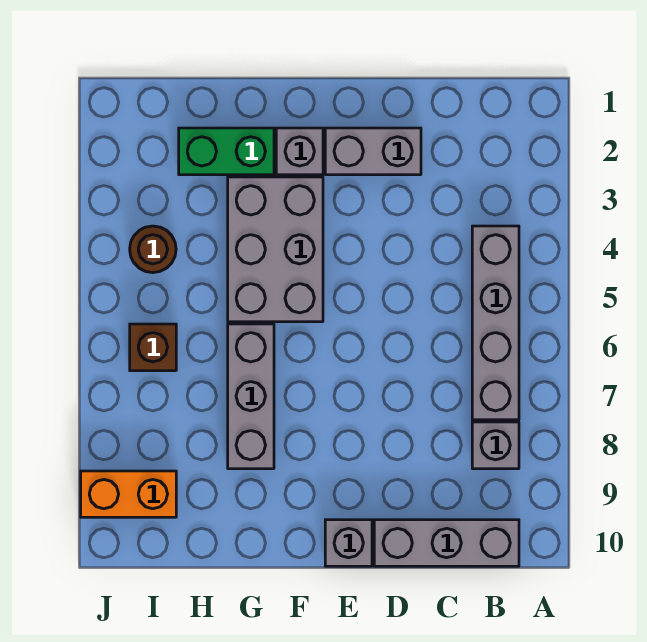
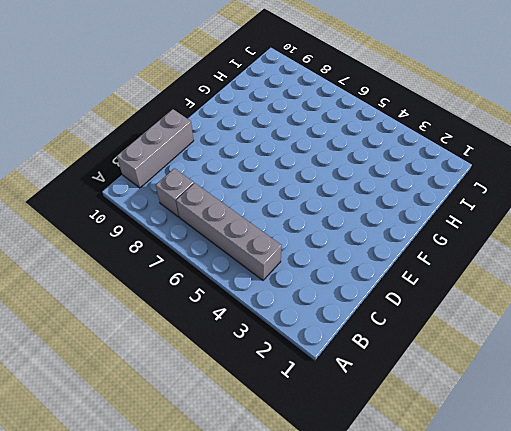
none -> grey brick D2:E2 level 1
none -> grey brick E10 level 1
none -> grey brick F2 level 1

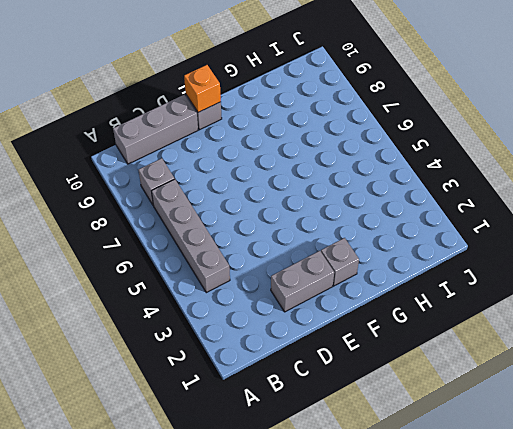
orange brick E10 level 2 -> none
none -> grey brick F3:G5 level 1
none -> green brick G2:H2 level 1
none -> grey brick G6:G8 level 1

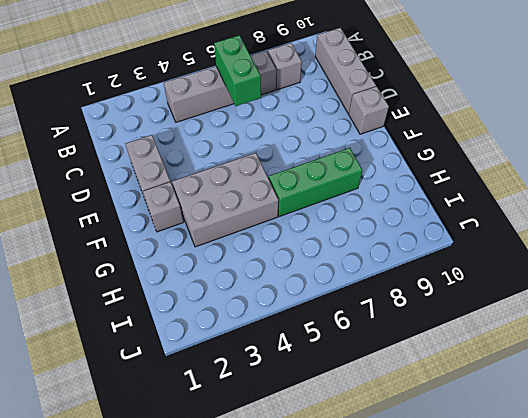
green brick B6:C6 level 2 -> green brick G2:H2 level 1
green brick G6:G8 level 1 -> grey brick G6:G8 level 1
none -> brown round brick I4 level 1
none -> brown brick I6 level 1
none -> orange brick I9:J9 level 1

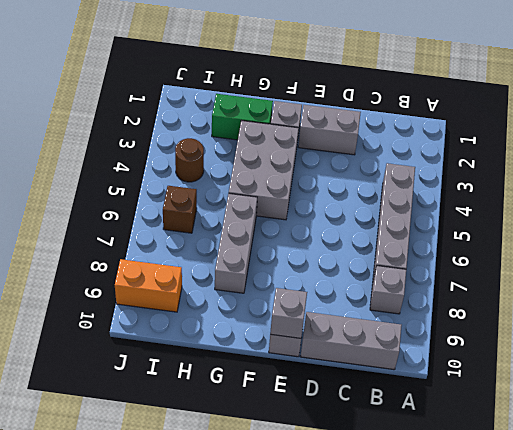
grey brick E10 level 2 -> none

